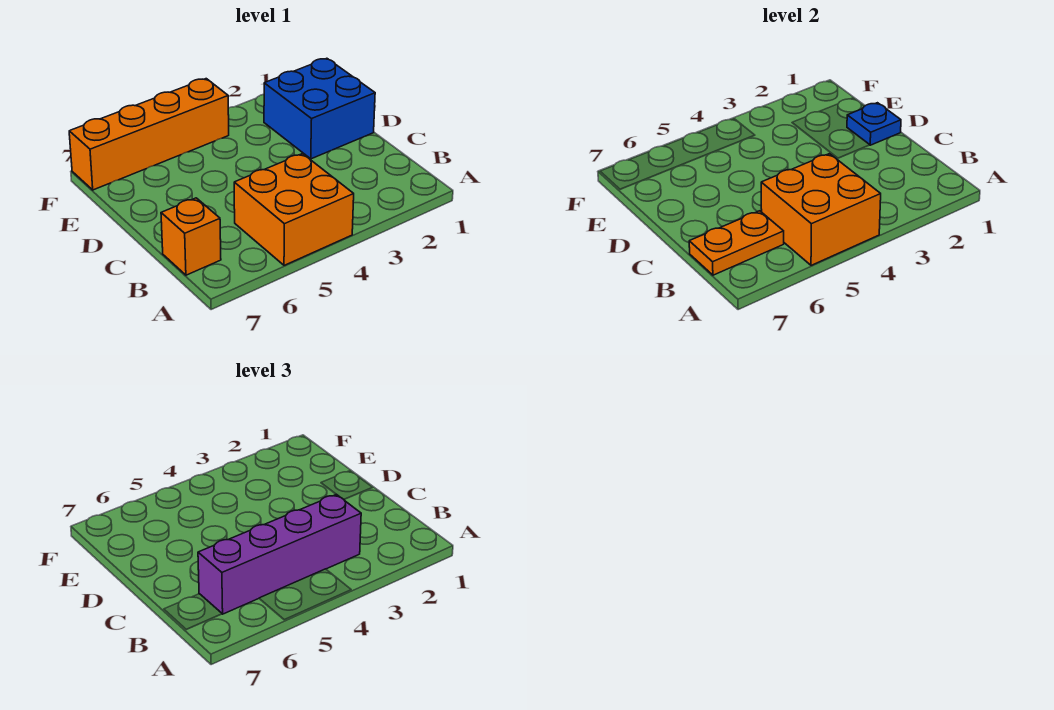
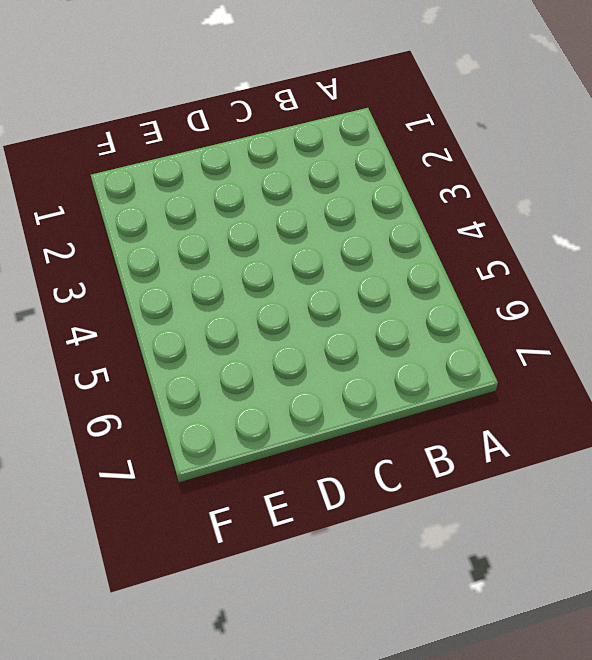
none -> orange brick A4:B5 level 1
none -> orange brick B7 level 1

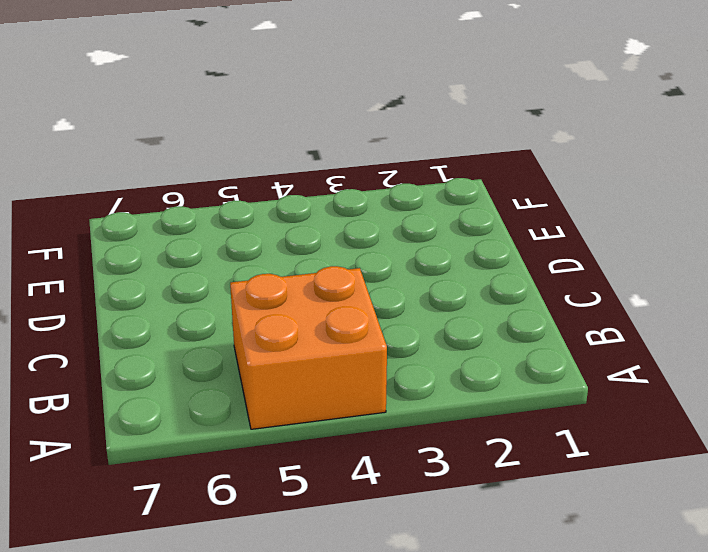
none -> orange brick B7 level 1
none -> blue brick D1:E2 level 1

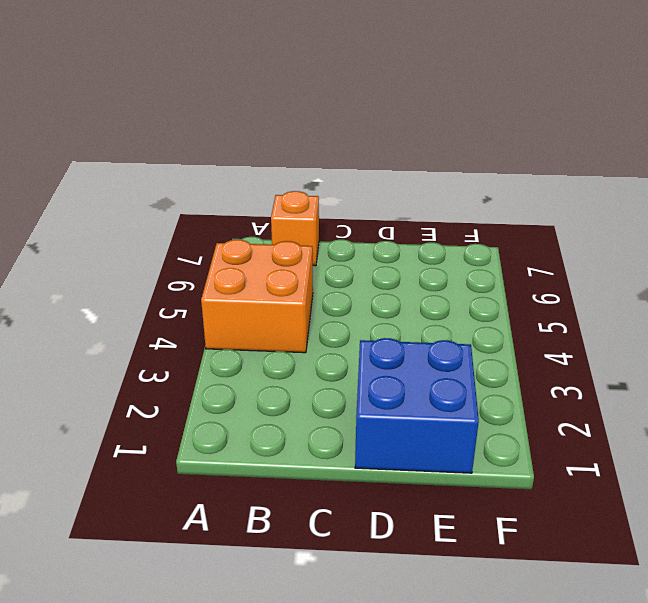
none -> orange brick F4:F7 level 1
none -> orange brick A4:B5 level 2

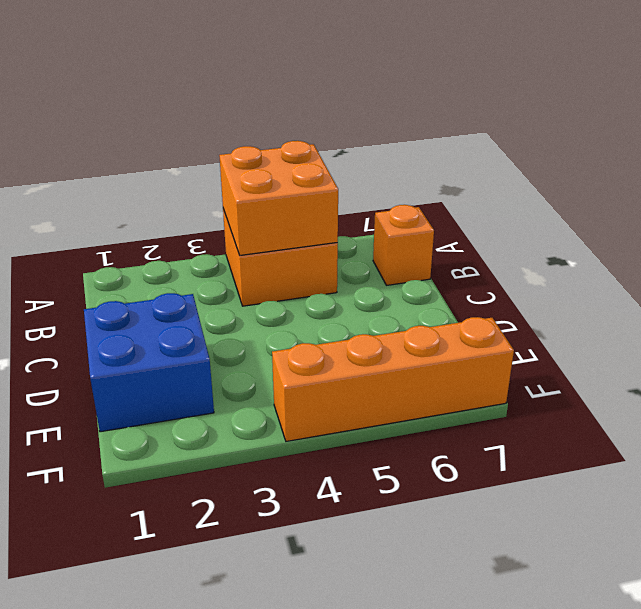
none -> orange plate B6:B7 level 2
none -> blue plate D1 level 2

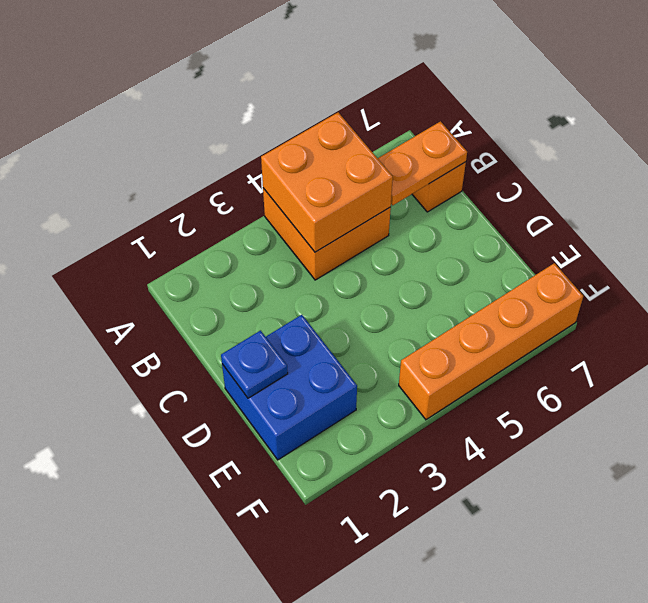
none -> purple brick B3:B6 level 3

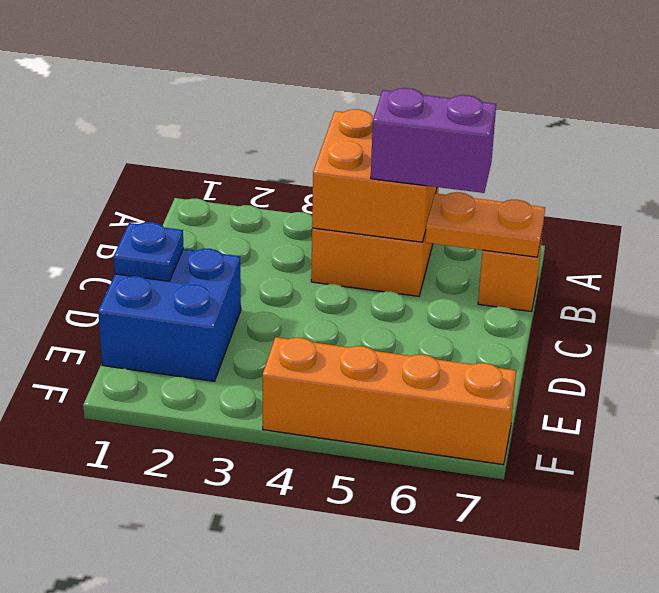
purple brick B5:B6 level 3 -> purple brick B3:B6 level 3

